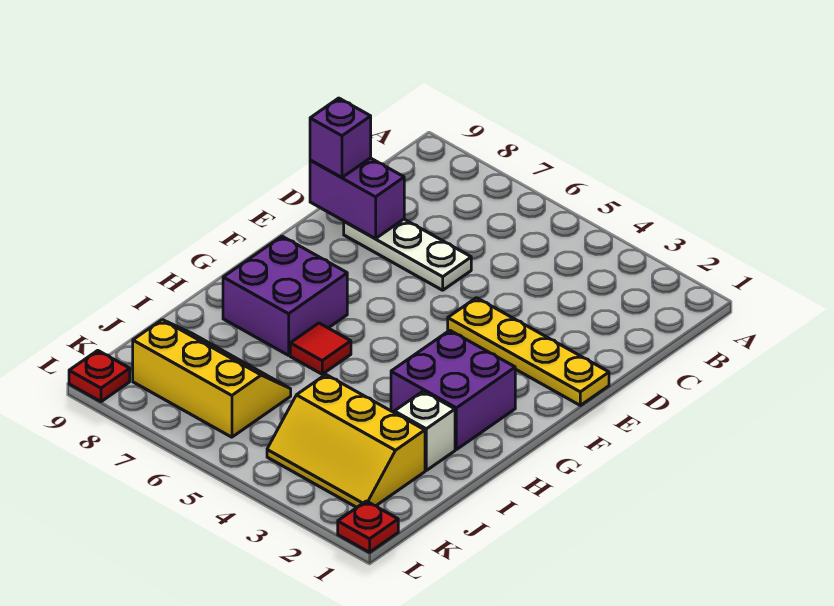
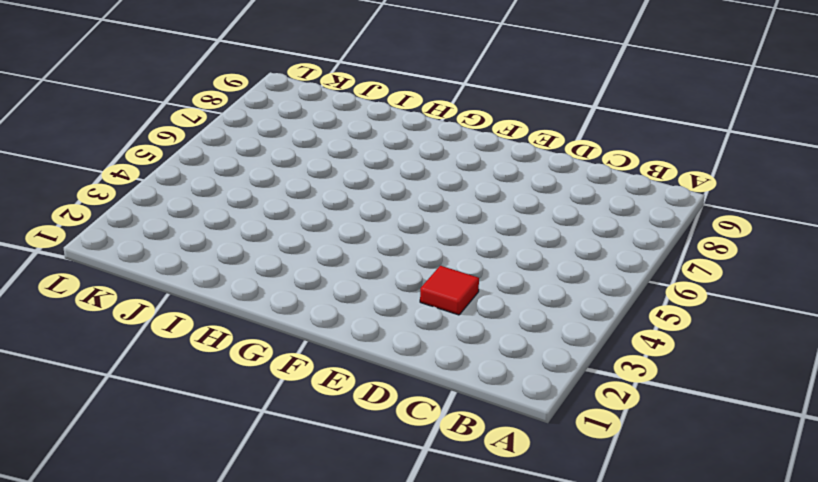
red tile D3 level 1 -> red tile H6 level 1
none -> white plate D6:D8 level 1
none -> yellow plate E1:E4 level 1
none -> purple brick G2:H3 level 1

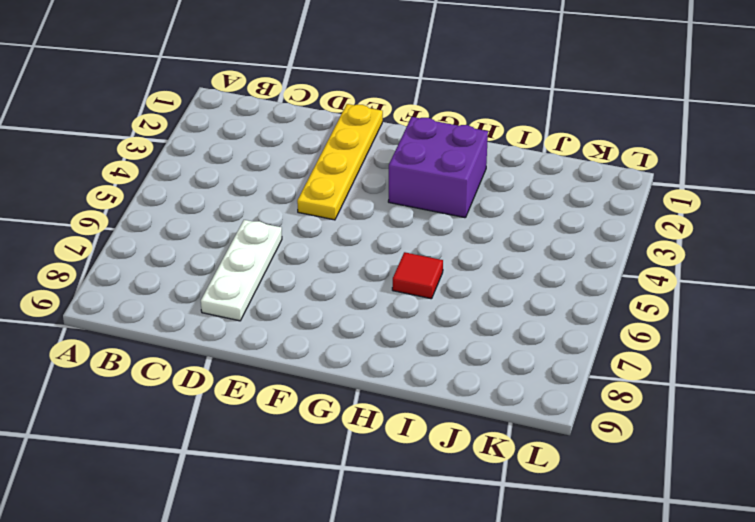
none -> purple brick G7:H8 level 1
none -> white brick I2 level 1
none -> yellow slope J2:K4 level 1 top J

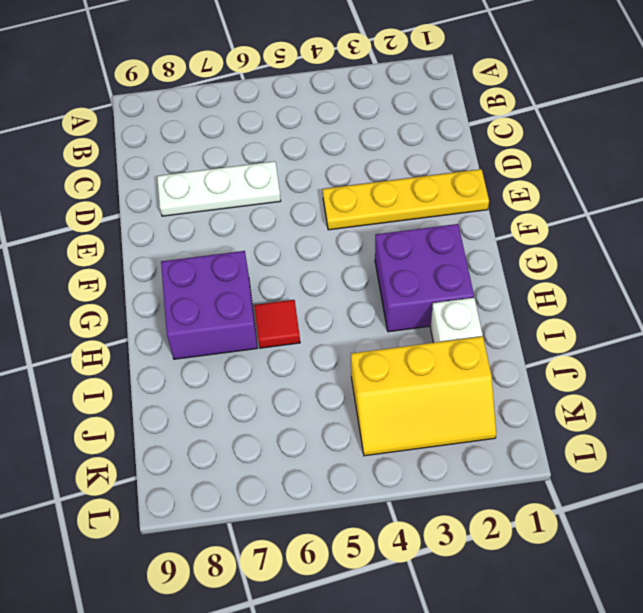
none -> yellow slope J6:K8 level 1 top K
none -> red plate L1 level 1
none -> red plate L9 level 1

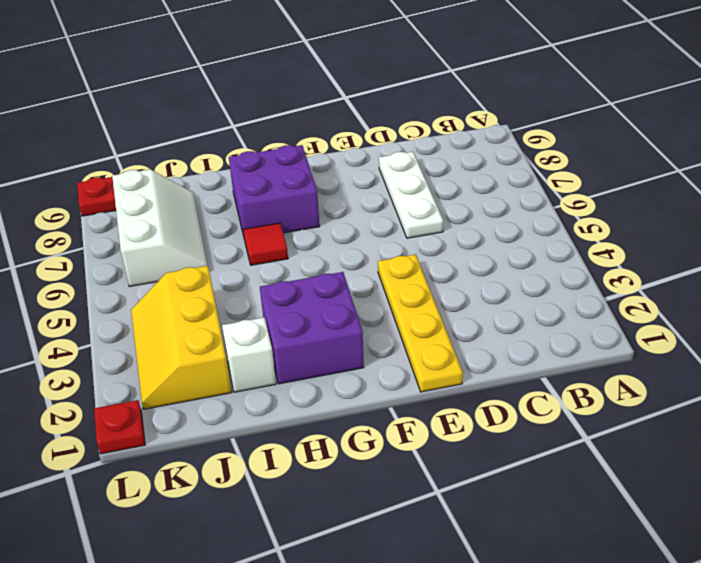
white slope J6:K8 level 1 top K -> yellow slope J6:K8 level 1 top K
none -> purple brick D8:D9 level 2
none -> purple brick D9 level 3

